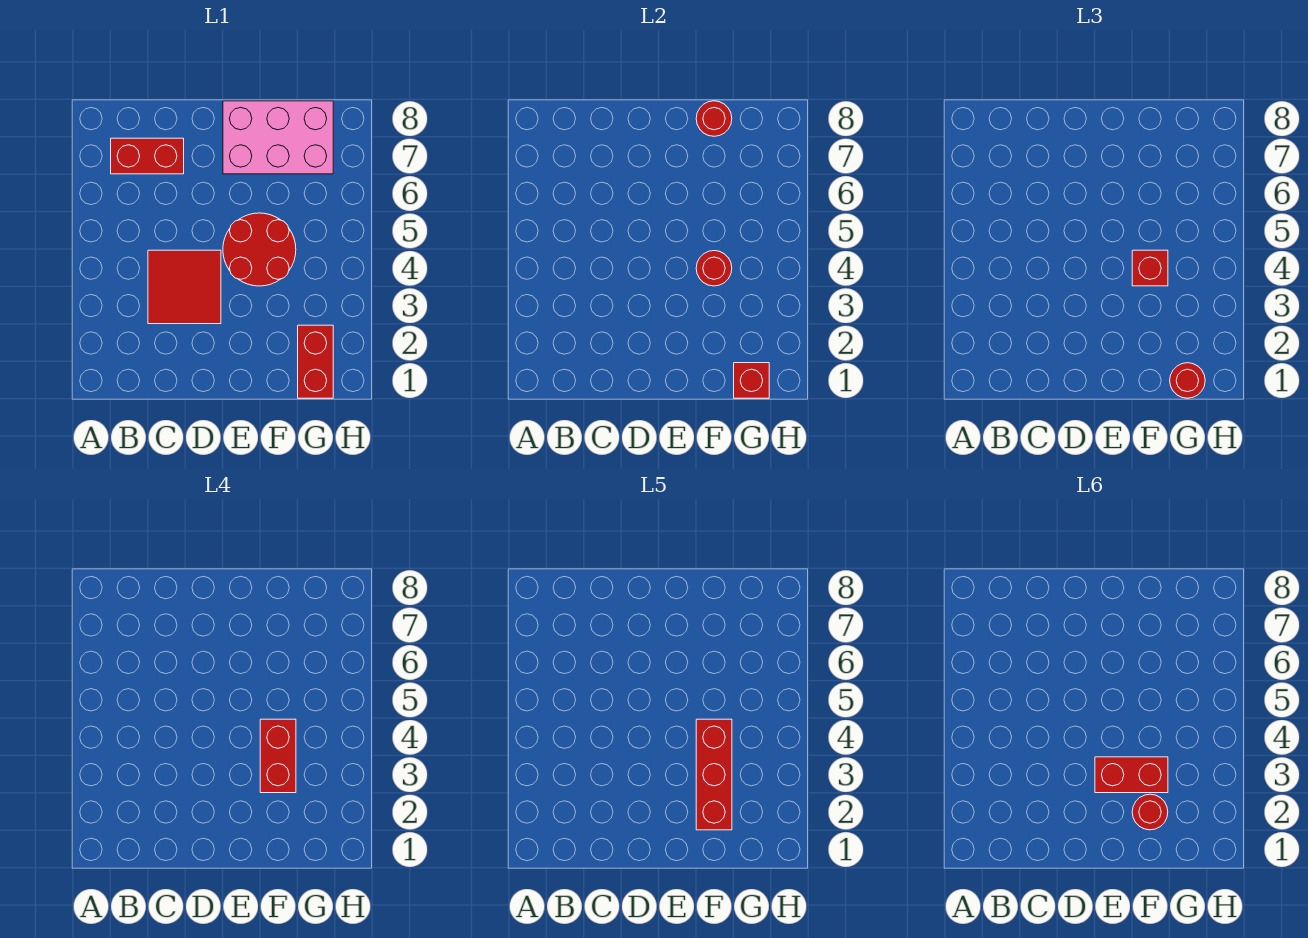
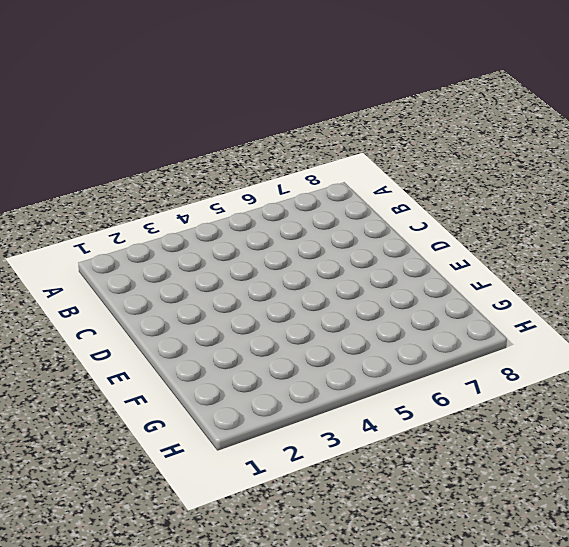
none -> red brick B7:C7 level 1
none -> red tile C3:D4 level 1
none -> red round brick E4:F5 level 1

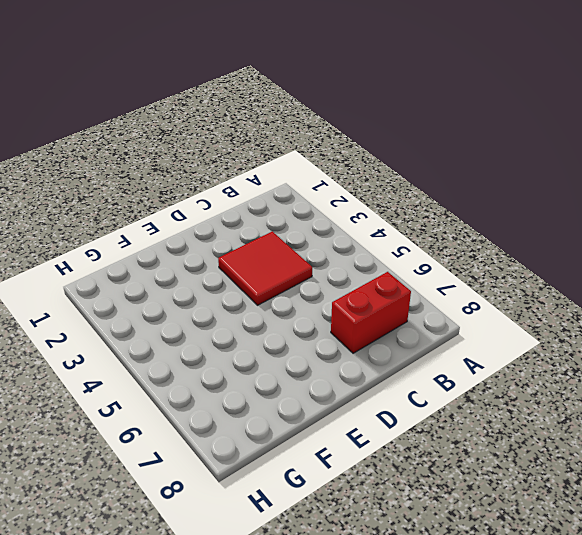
none -> red round brick E4:F5 level 1
none -> pink brick E7:G8 level 1
none -> red brick G1:G2 level 1

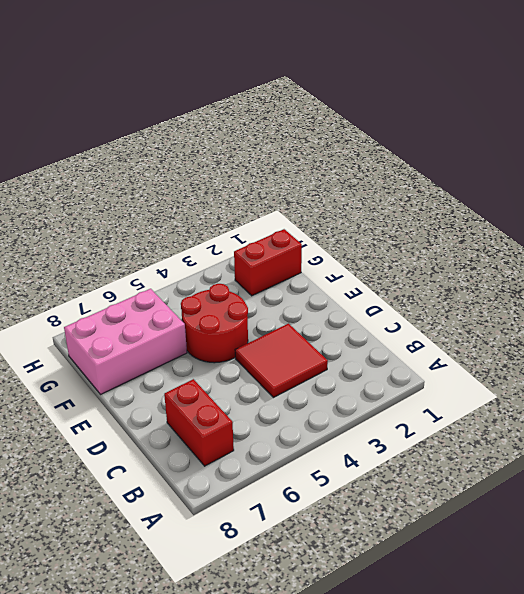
pink brick F6:G8 level 1 -> pink brick E7:G8 level 1
none -> red round brick F4 level 2
none -> red round brick F8 level 2
none -> red brick G1 level 2

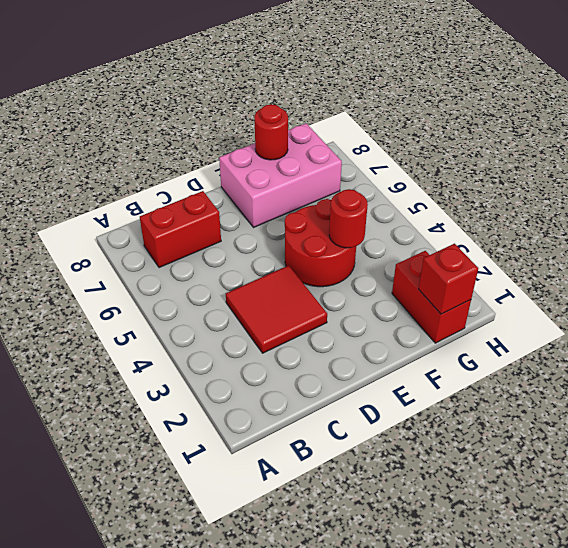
none -> red brick F4 level 3
none -> red round brick G1 level 3
none -> red brick F3:F4 level 4

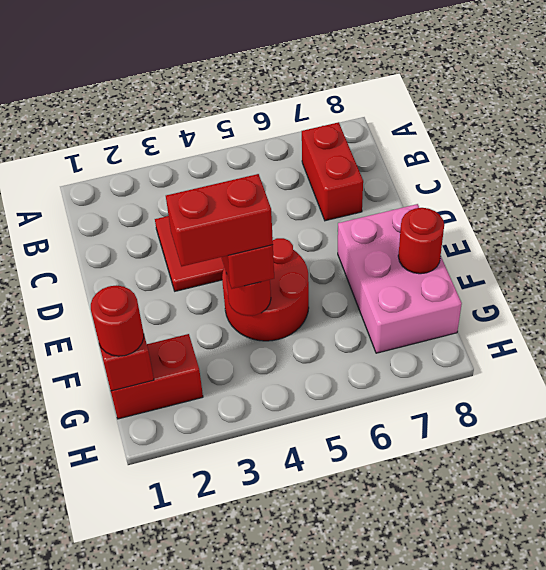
none -> red brick F2:F4 level 5
none -> red brick E3:F3 level 6
none -> red round brick F2 level 6

